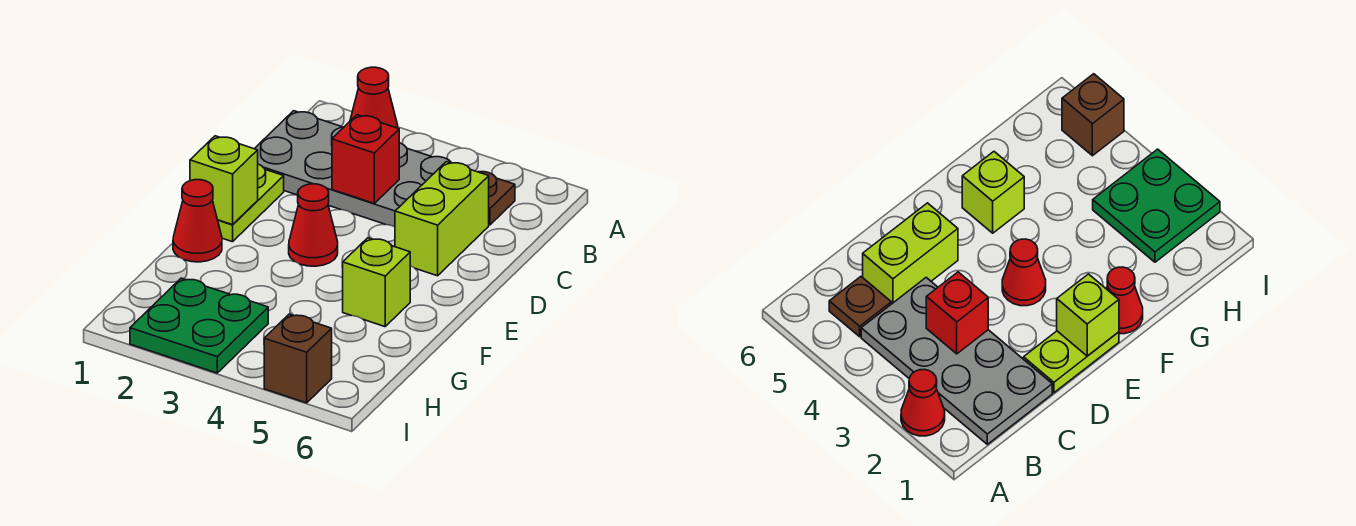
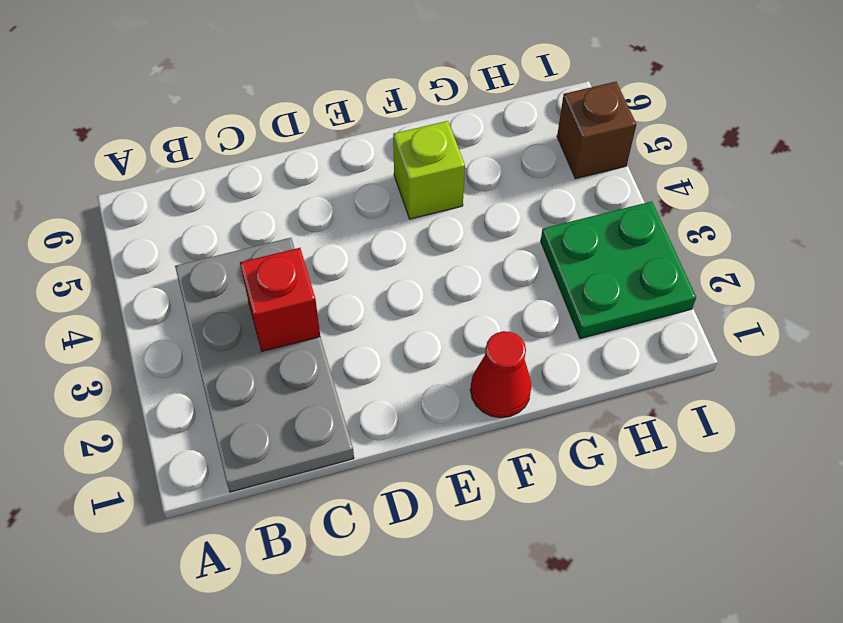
none -> red cone A2 level 1
none -> brown plate B5 level 1
none -> lime brick C5:D5 level 1

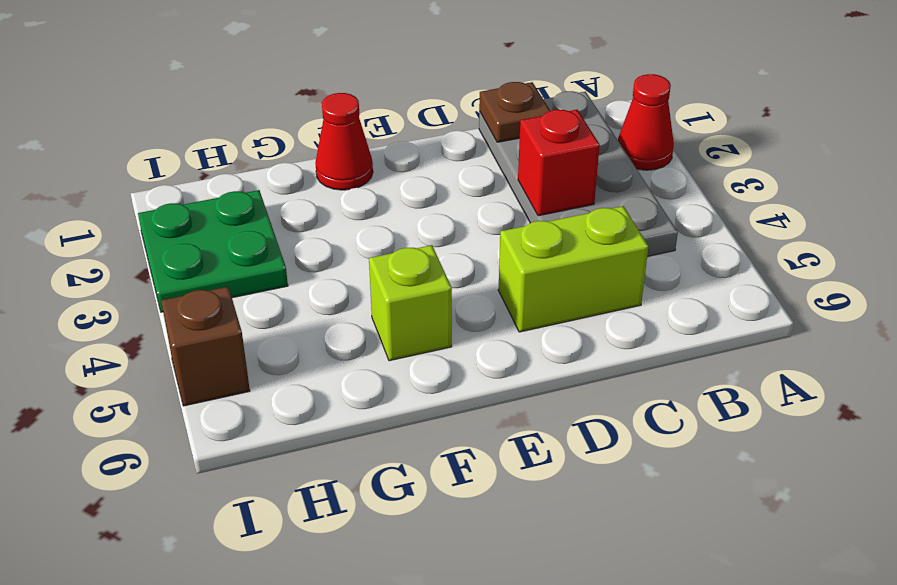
brown plate C1 level 2 -> brown plate B5 level 1
none -> lime plate D1:E1 level 1
none -> red cone E3 level 1
none -> lime brick E1 level 2

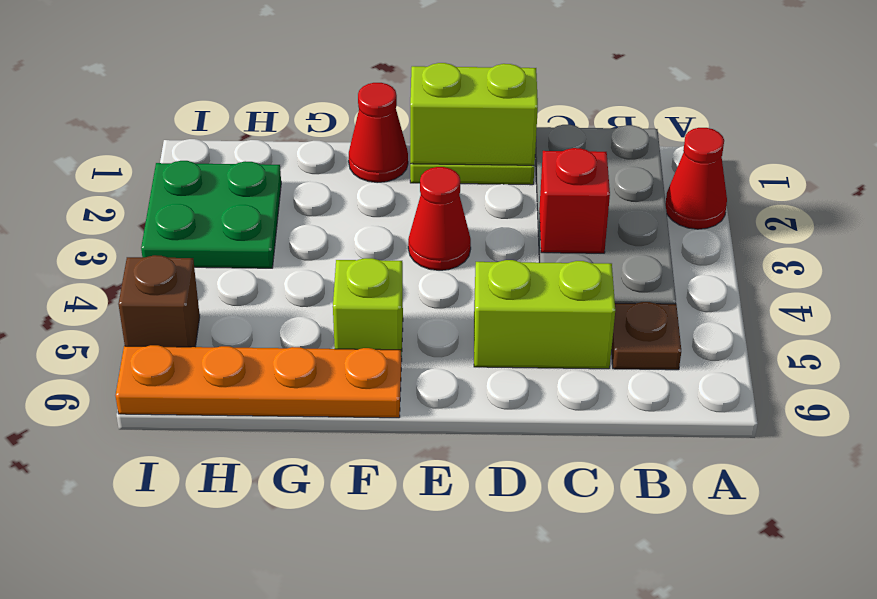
lime brick D1:E1 level 2 -> lime brick E1 level 2
orange plate F6:I6 level 1 -> none

